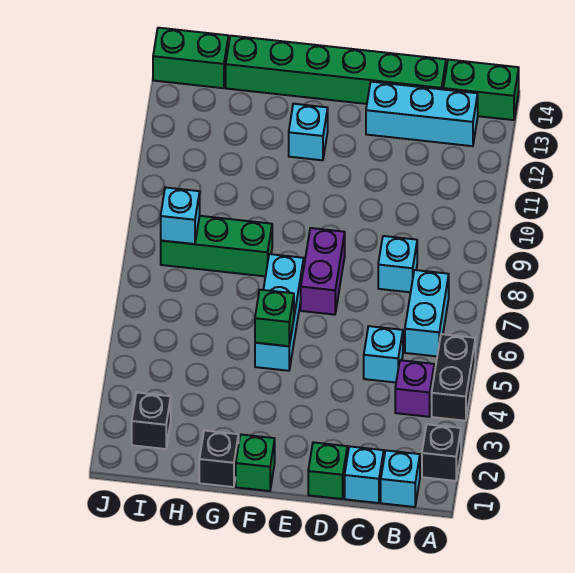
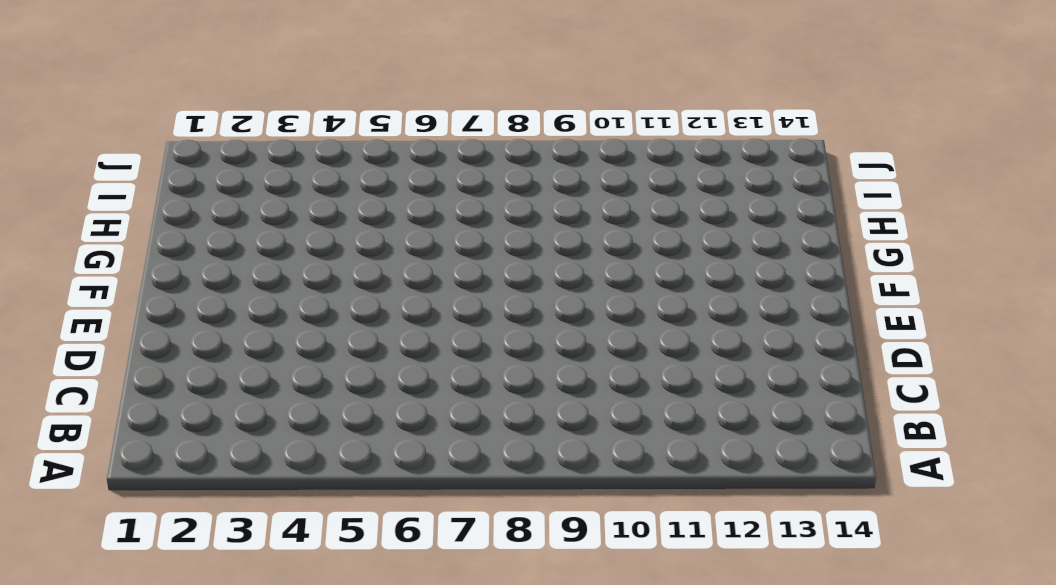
none -> black brick A2 level 1
none -> black brick A4:A5 level 1
none -> green brick A14:B14 level 1

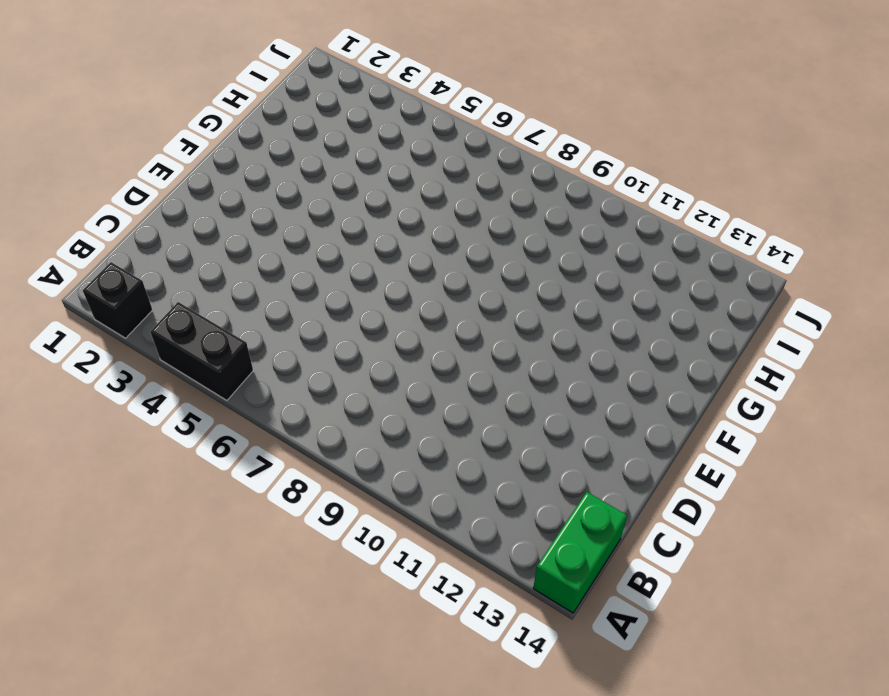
none -> cyan brick B1 level 1
none -> purple brick B4 level 1
none -> cyan brick B6:B7 level 1

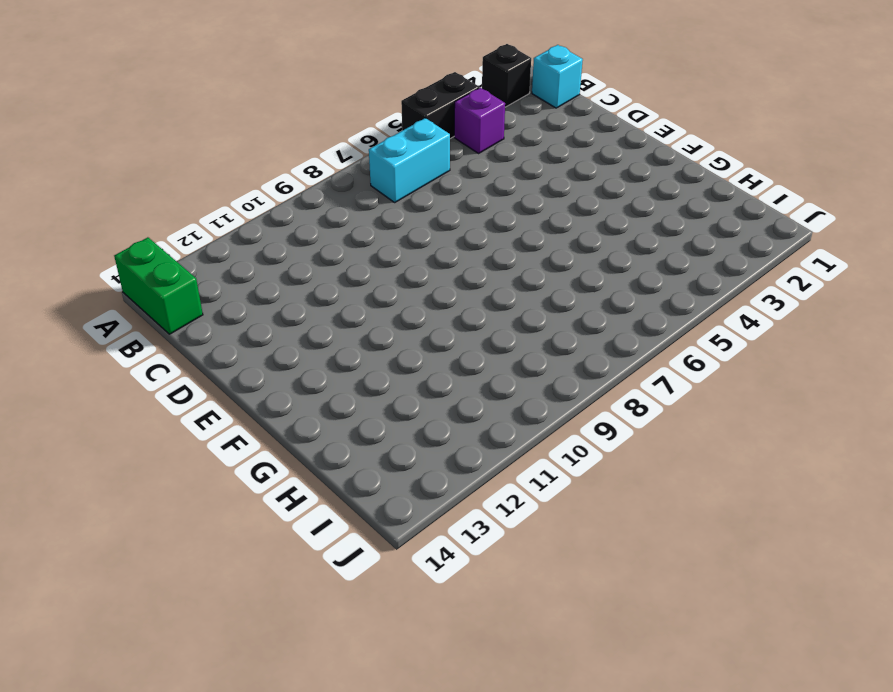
none -> cyan brick B13:D13 level 1
none -> cyan brick C1 level 1
none -> cyan brick C5 level 1

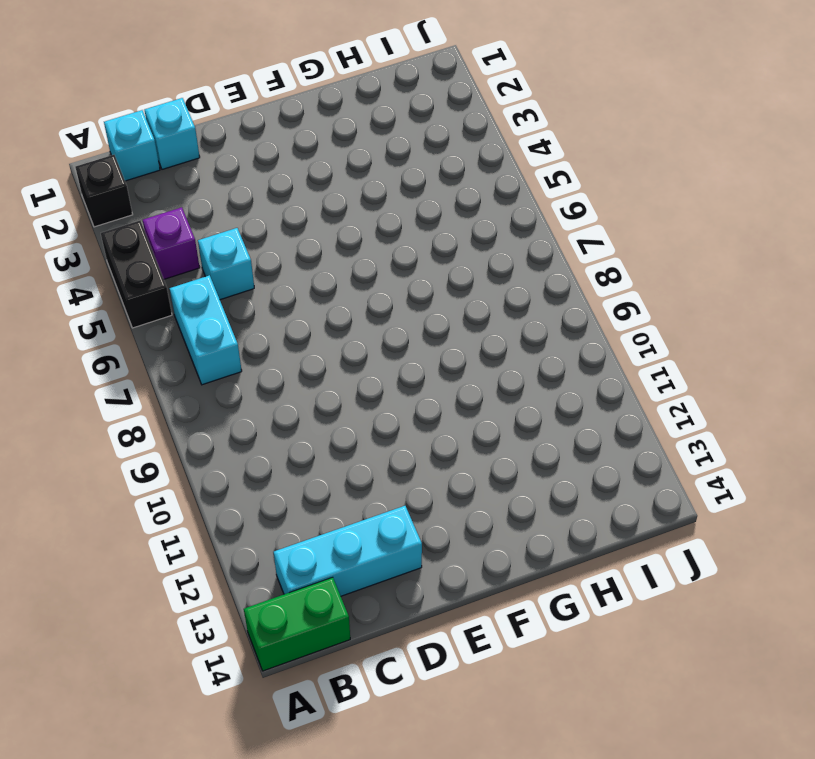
none -> cyan brick C8 level 1
none -> green brick C14:H14 level 1
none -> green brick D1 level 1

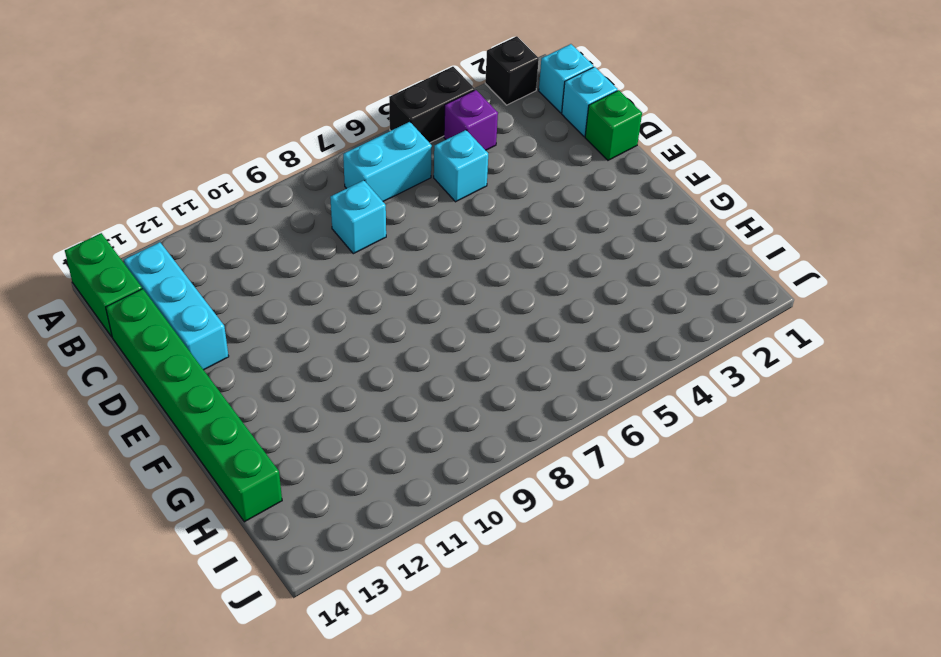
none -> purple brick E7:E8 level 1
none -> green brick F1 level 1
none -> cyan brick F5:F7 level 1

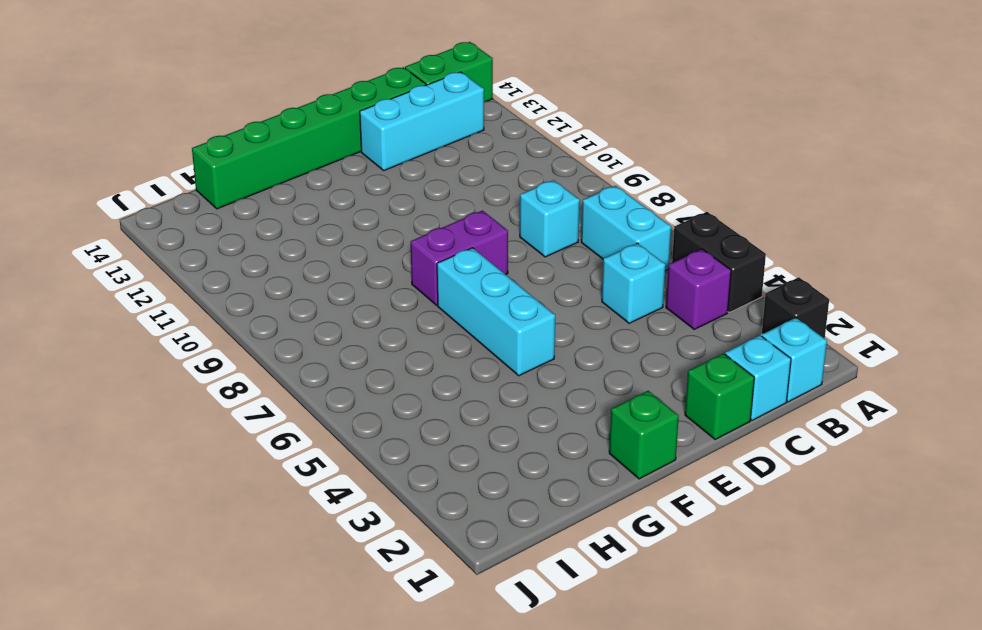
purple brick E8:F8 level 1 -> purple brick E7:E8 level 1
none -> cyan brick F12 level 1
none -> black brick G1 level 1
none -> green brick G8:I8 level 1

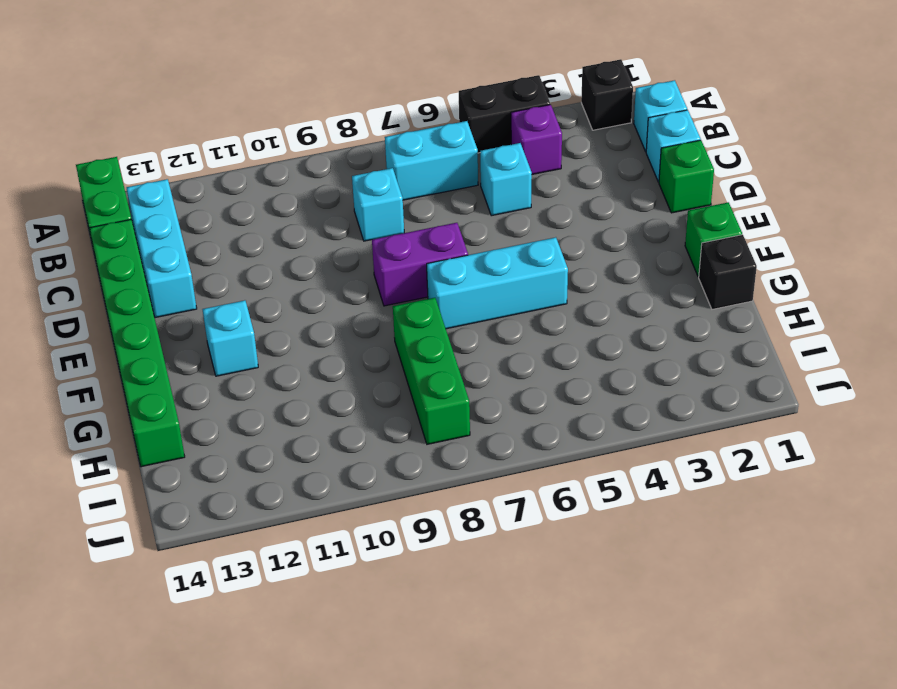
none -> black brick I2 level 1
none -> green brick I14:J14 level 1
none -> green brick F5 level 2

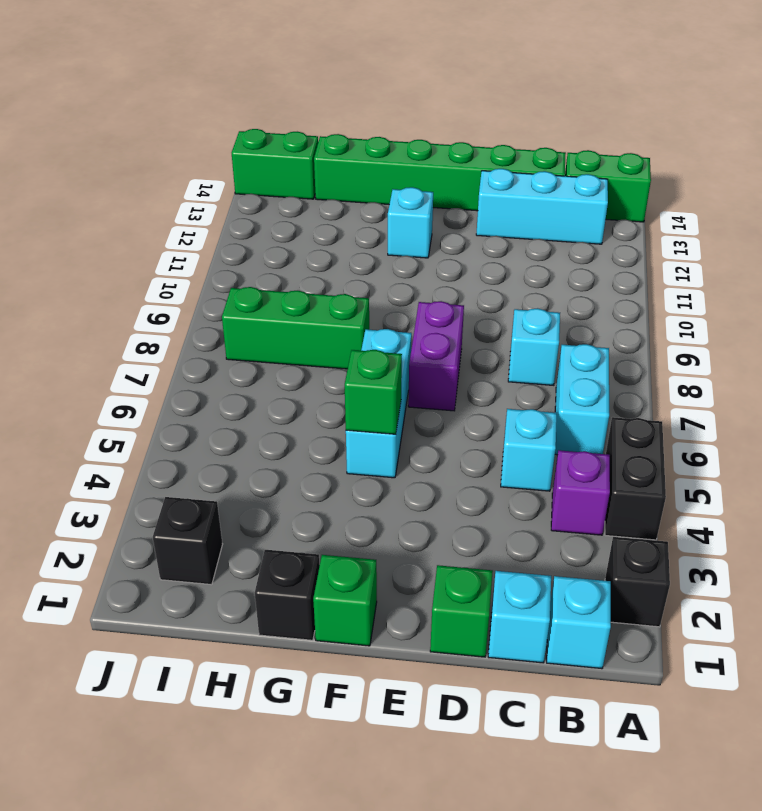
none -> cyan brick I8 level 2

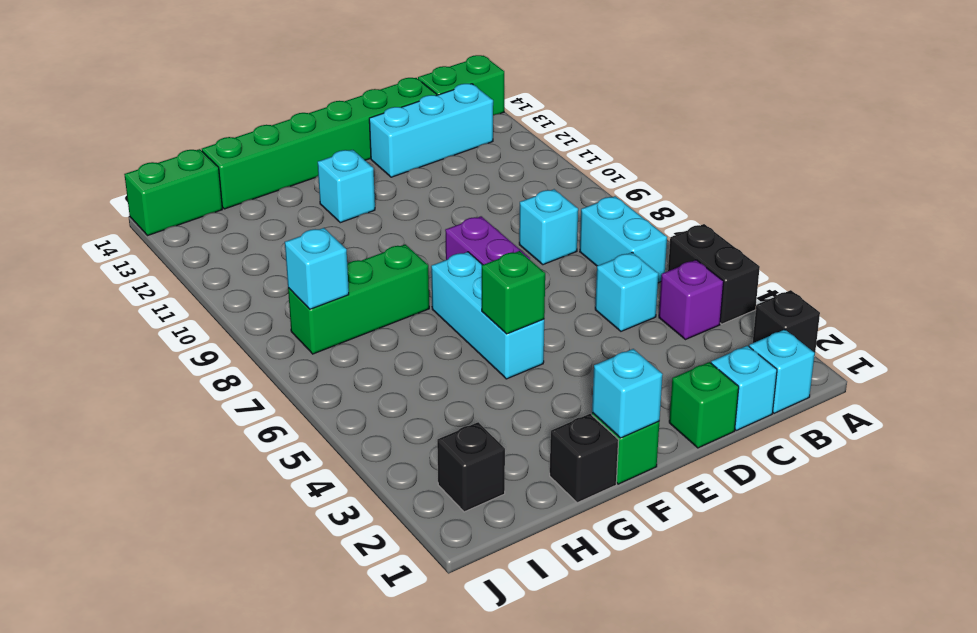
cyan brick F1 level 2 -> none

